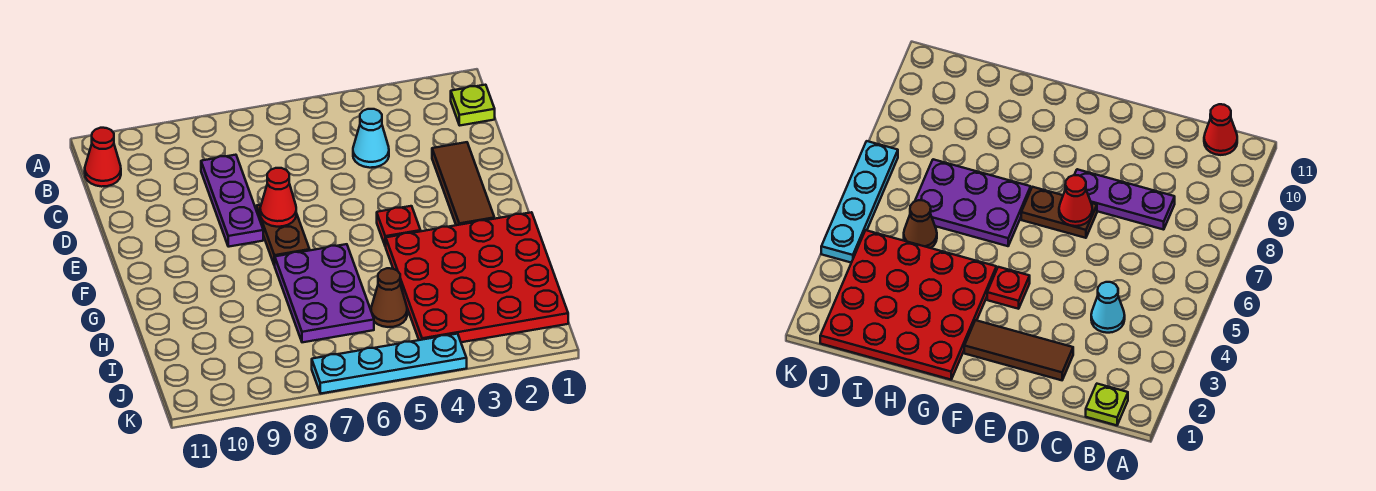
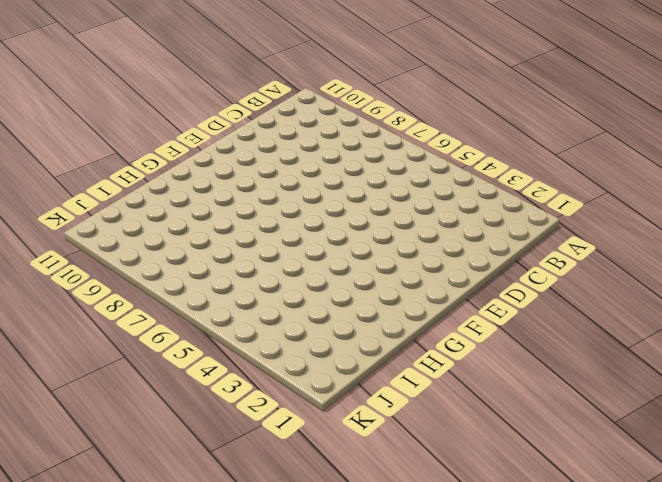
none -> lime plate B1 level 1
none -> red cone B11 level 1
none -> cyan cone C4 level 1

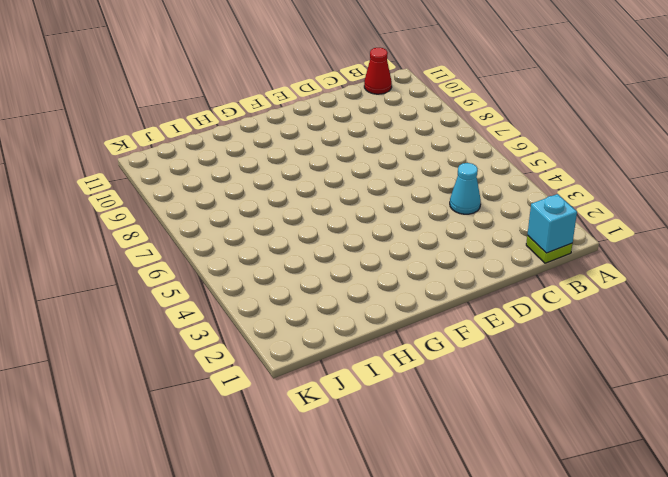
cyan brick B1 level 2 -> none
none -> purple plate C8:E8 level 1
none -> brown tile D2:F2 level 1
none -> brown plate E7:F7 level 1

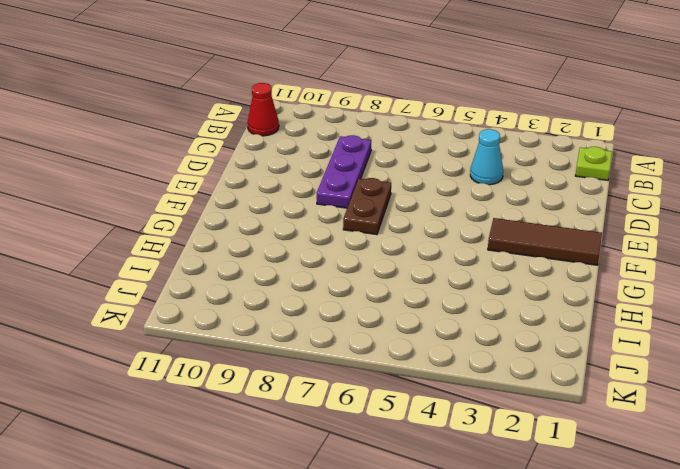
brown tile F1:F3 level 1 -> brown tile D2:F2 level 1
none -> red plate F4 level 1
none -> red plate G1:J4 level 1
none -> purple plate G6:I7 level 1

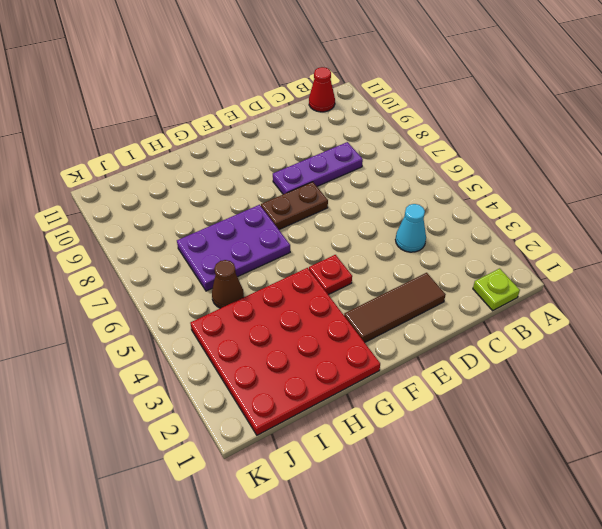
none -> cyan plate K4:K7 level 1
none -> red cone E7 level 2

